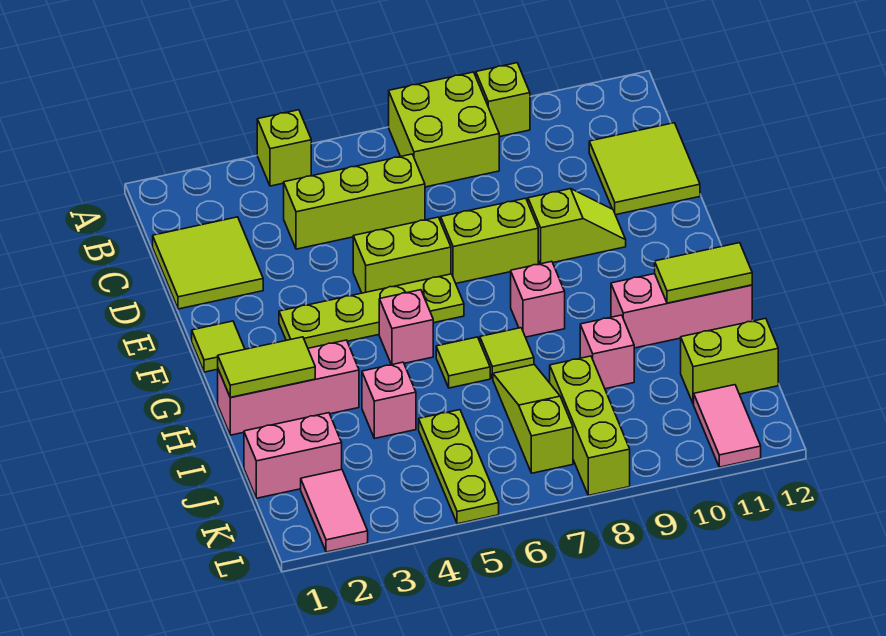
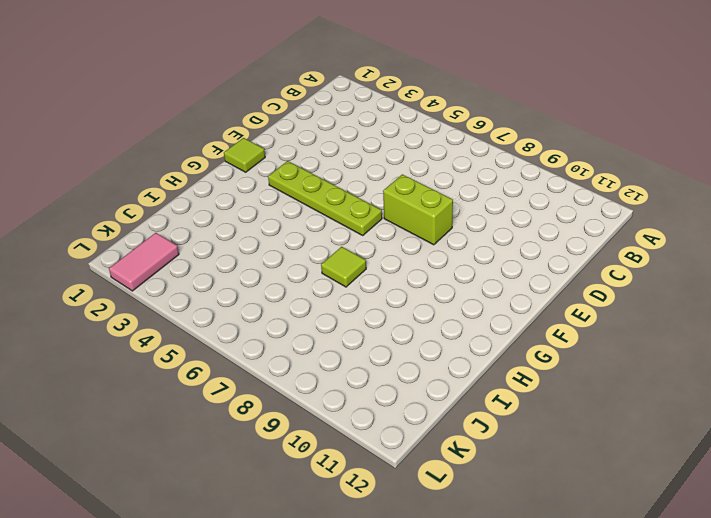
none -> lime brick A4 level 1
none -> lime brick A7:B8 level 1
none -> lime brick A9 level 1

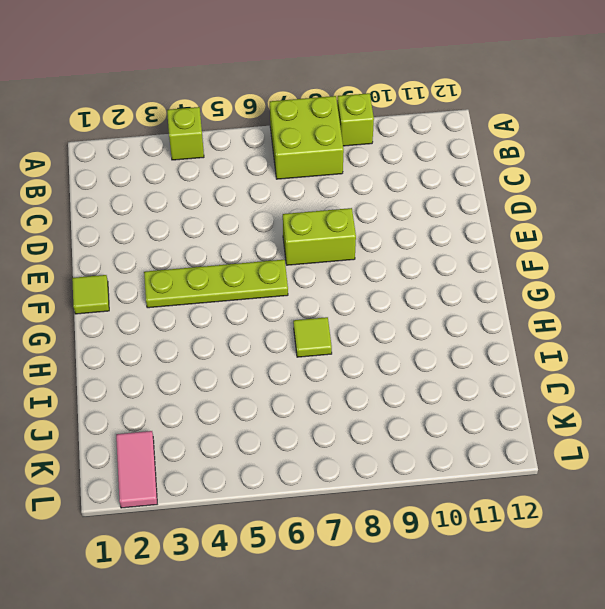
none -> lime tile C1:D2 level 1
none -> lime brick C4:C6 level 1
none -> lime tile C11:D12 level 1

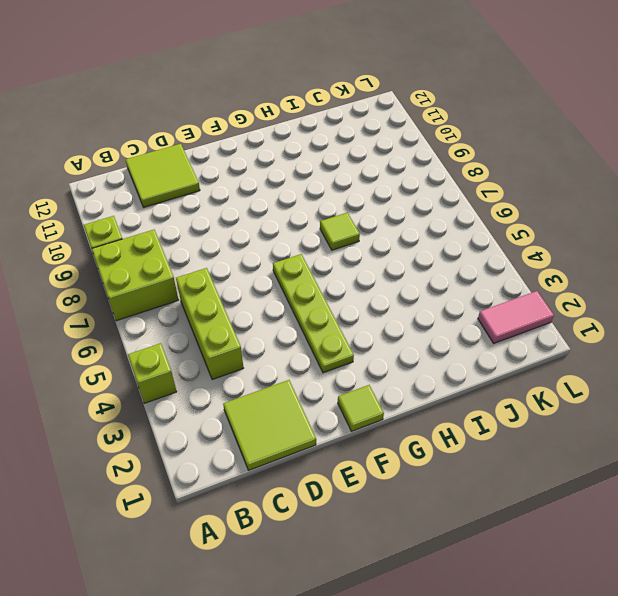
none -> lime brick E5:E6 level 1
none -> lime brick E7:E8 level 1
none -> lime slope E9:E10 level 1 top 9

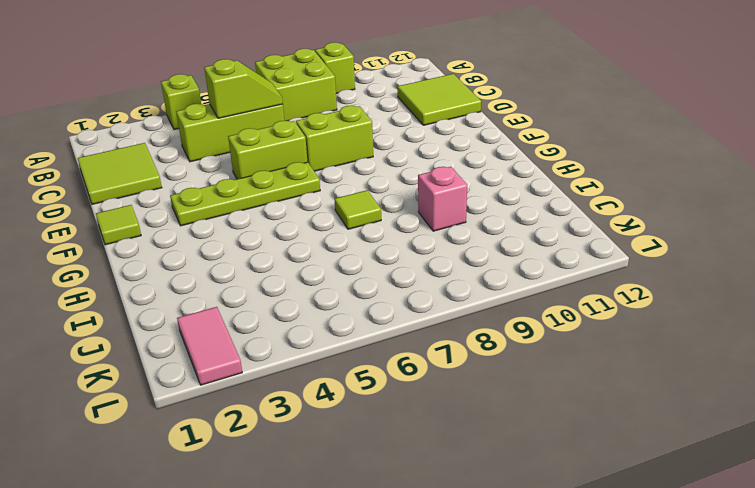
lime slope C5:C6 level 2 top 5 -> lime slope E9:E10 level 1 top 9
none -> pink brick G5 level 1
none -> pink brick G8 level 1
none -> pink brick H1:H3 level 1

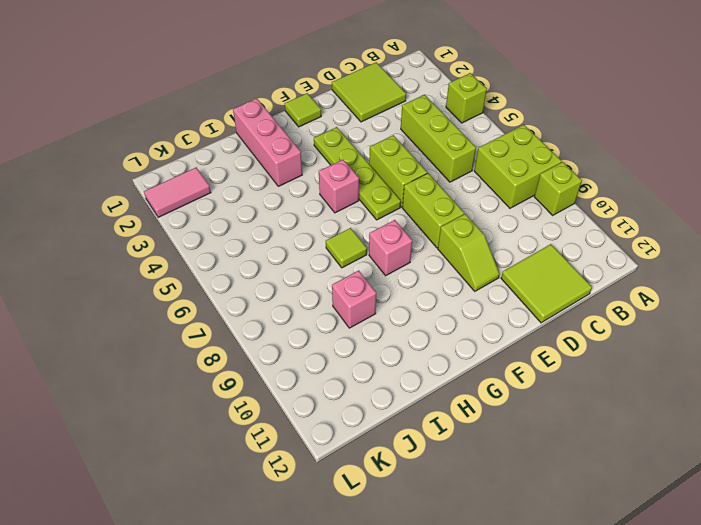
none -> lime tile H6 level 1
none -> pink brick H10:H12 level 1
none -> pink brick I4 level 1

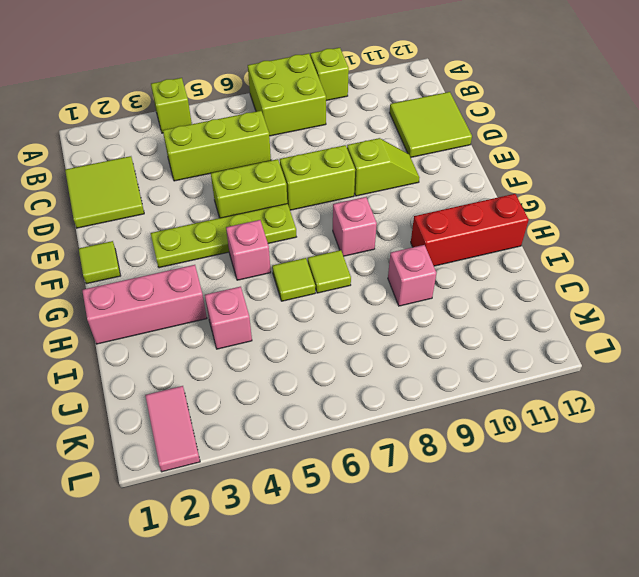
red brick H10:H12 level 1 -> pink brick H10:H12 level 1
none -> lime slope I7:K7 level 1 top K
none -> pink brick J1:J2 level 1
none -> lime plate J5:L5 level 1

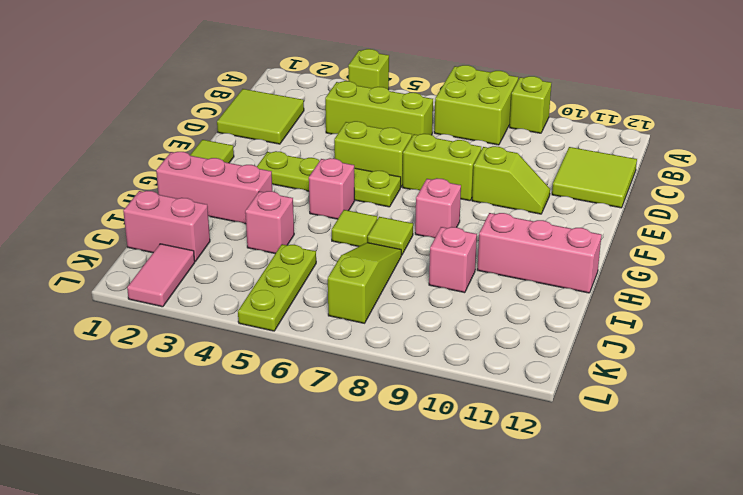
none -> lime brick J8:L8 level 1
none -> lime brick J11:J12 level 1
none -> pink tile K11:L11 level 1

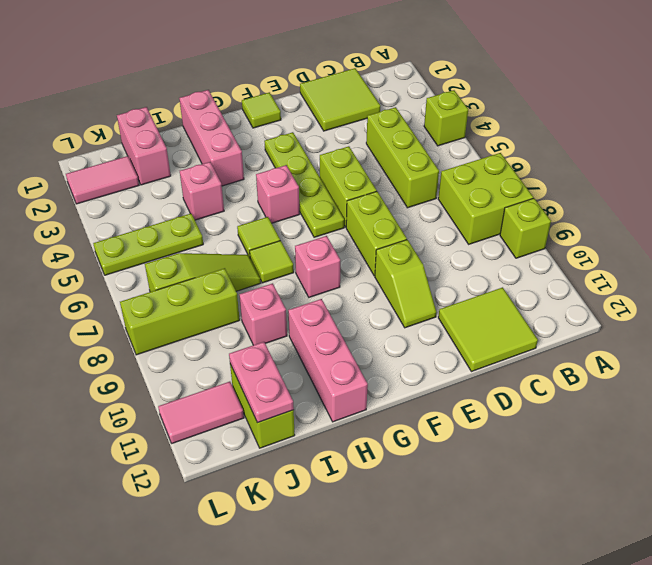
pink plate J11:J12 level 2 -> none
none -> lime tile H1:H2 level 2
none -> lime tile H11:H12 level 2

